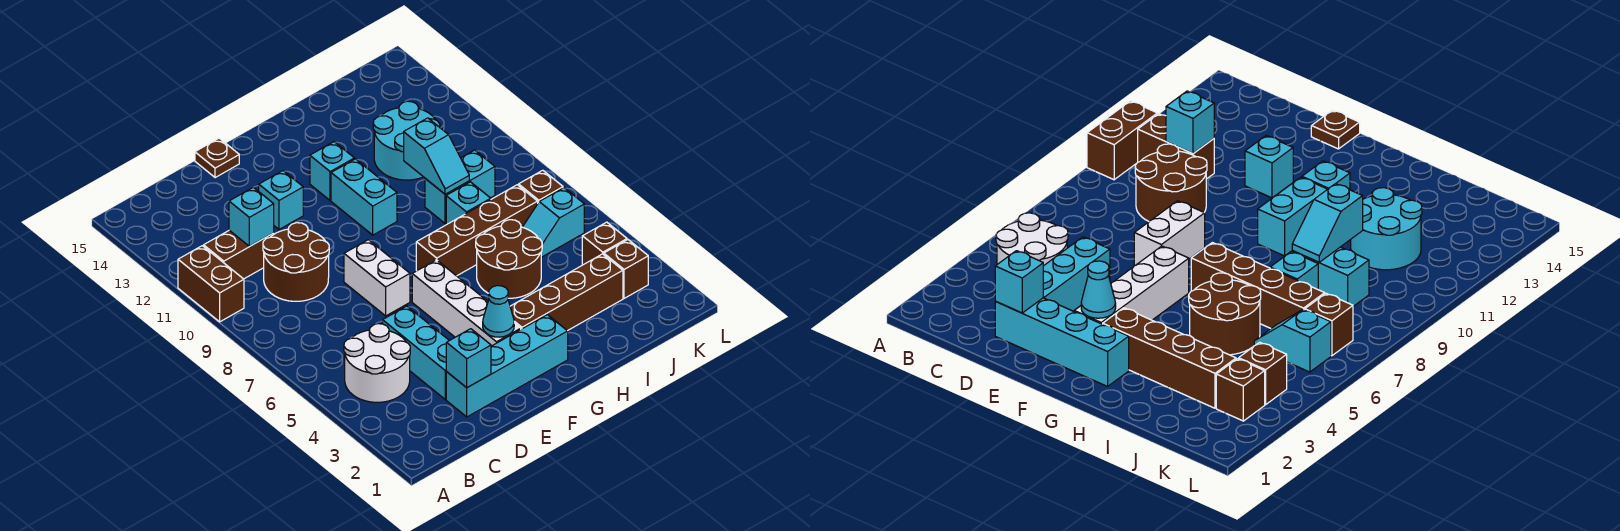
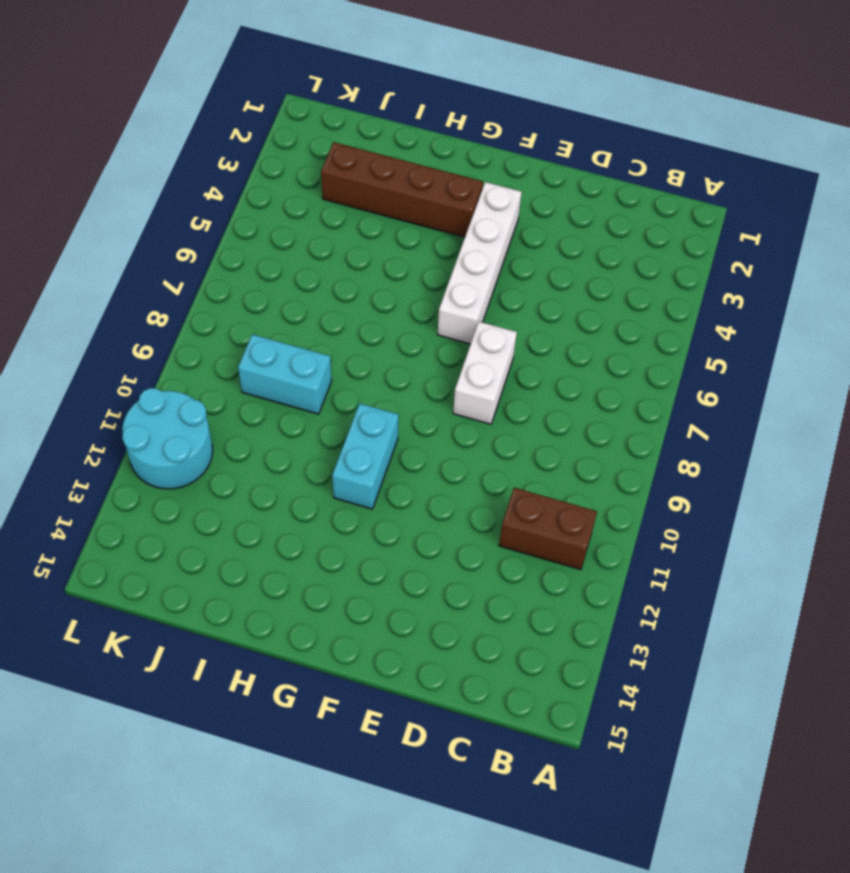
cyan round brick K11:L12 level 1 -> cyan round brick I11:J12 level 1
none -> brown brick A10:A11 level 1
none -> white round brick B4:C5 level 1
none -> brown round brick C9:D10 level 1

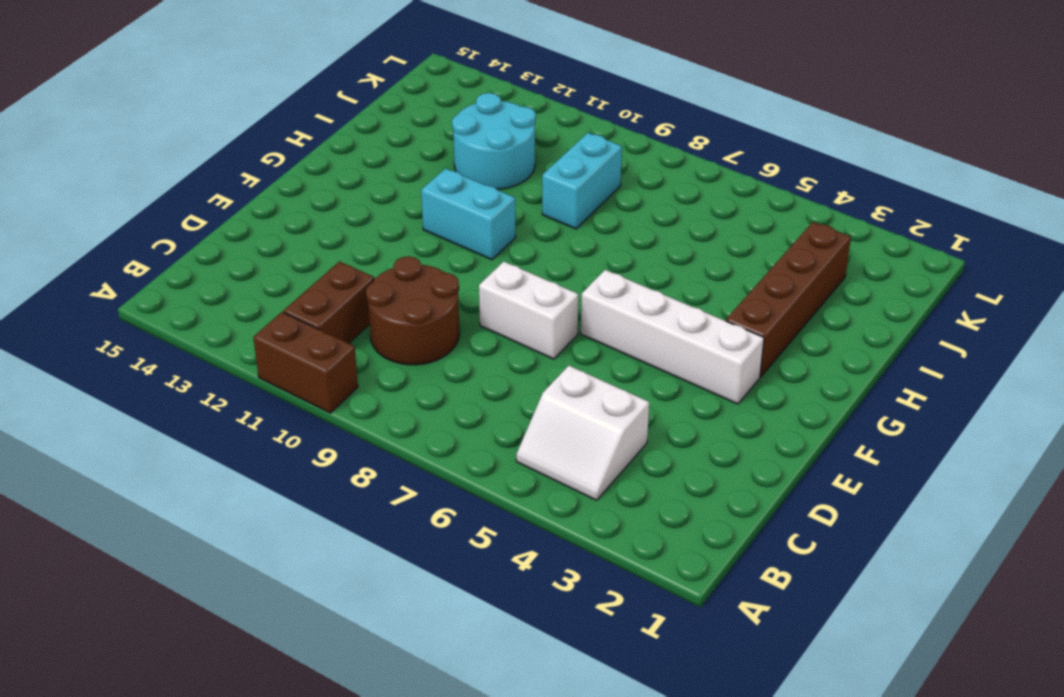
white slope B4:C5 level 1 top C -> white round brick B4:C5 level 1
none -> cyan brick D2:G2 level 1
none -> cyan brick D3:D5 level 1
none -> cyan brick E12 level 1

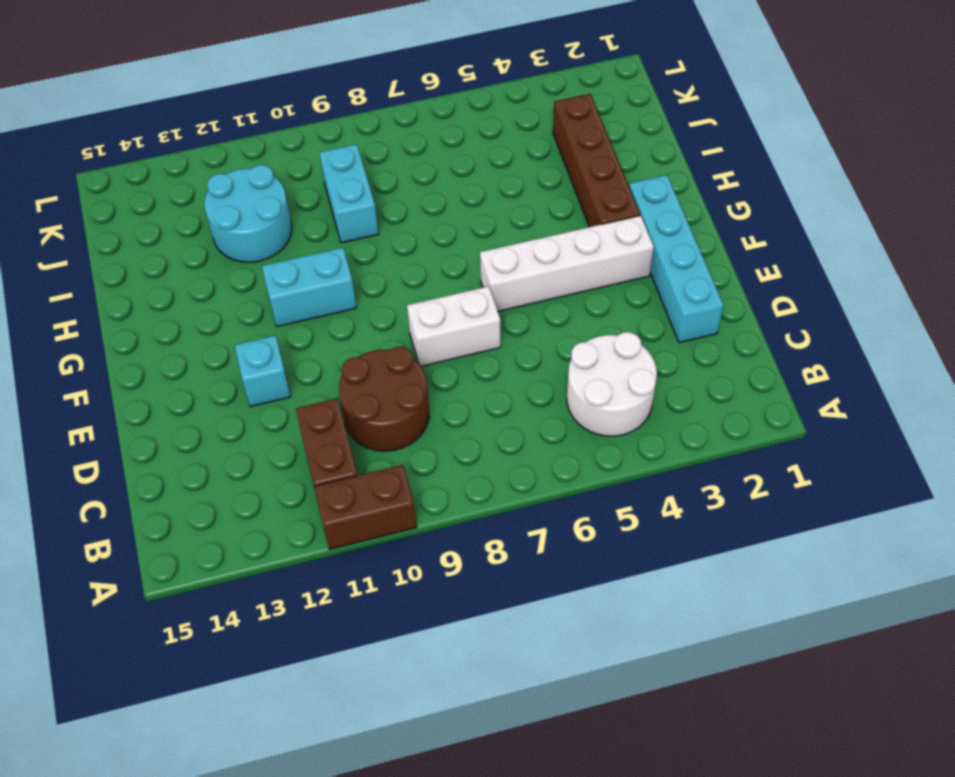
none -> cyan brick D3:D5 level 1
none -> brown plate E15 level 1
none -> brown brick G7:J7 level 1

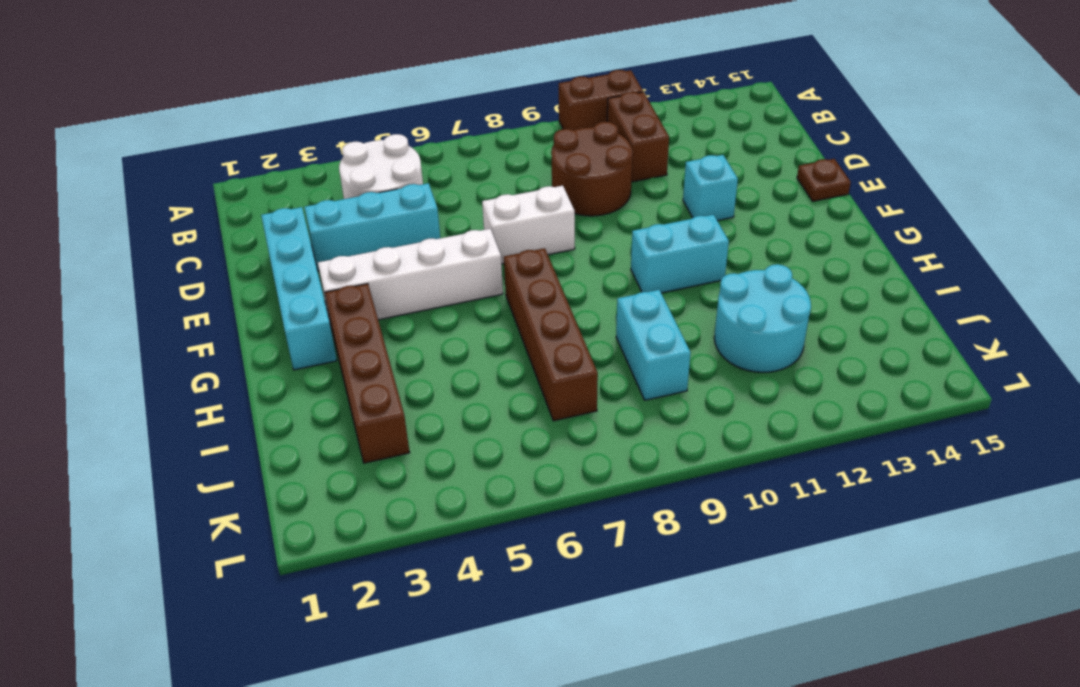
none -> cyan brick G12 level 1
none -> brown round brick H5:I6 level 1
none -> cyan brick I8 level 1

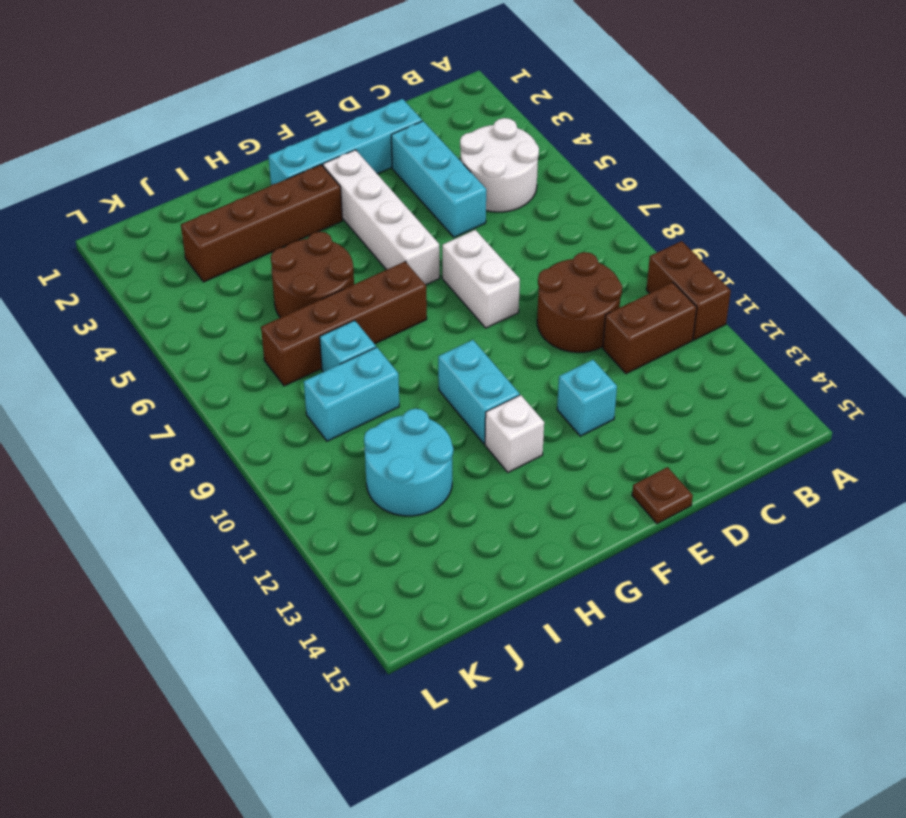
white brick G12 level 1 -> cyan brick G12 level 1
none -> cyan slope J6:K6 level 1 top K
none -> brown brick K3 level 1
none -> brown brick K4 level 1

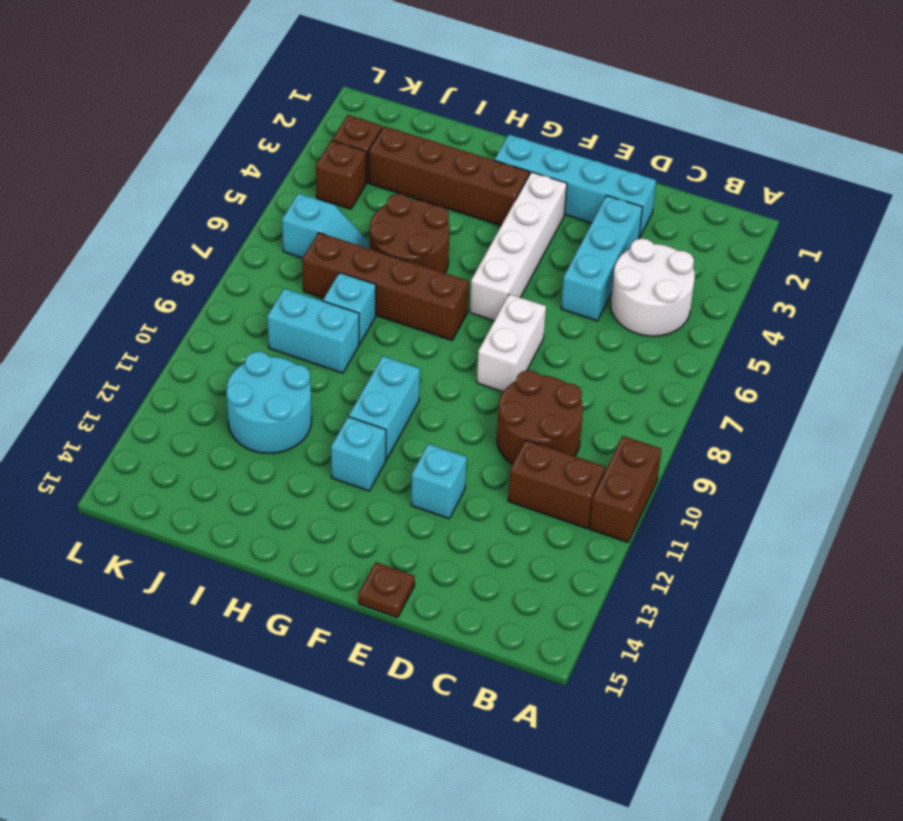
none -> brown brick K7 level 1
none -> cyan brick C11 level 2
none -> cyan brick D2 level 2

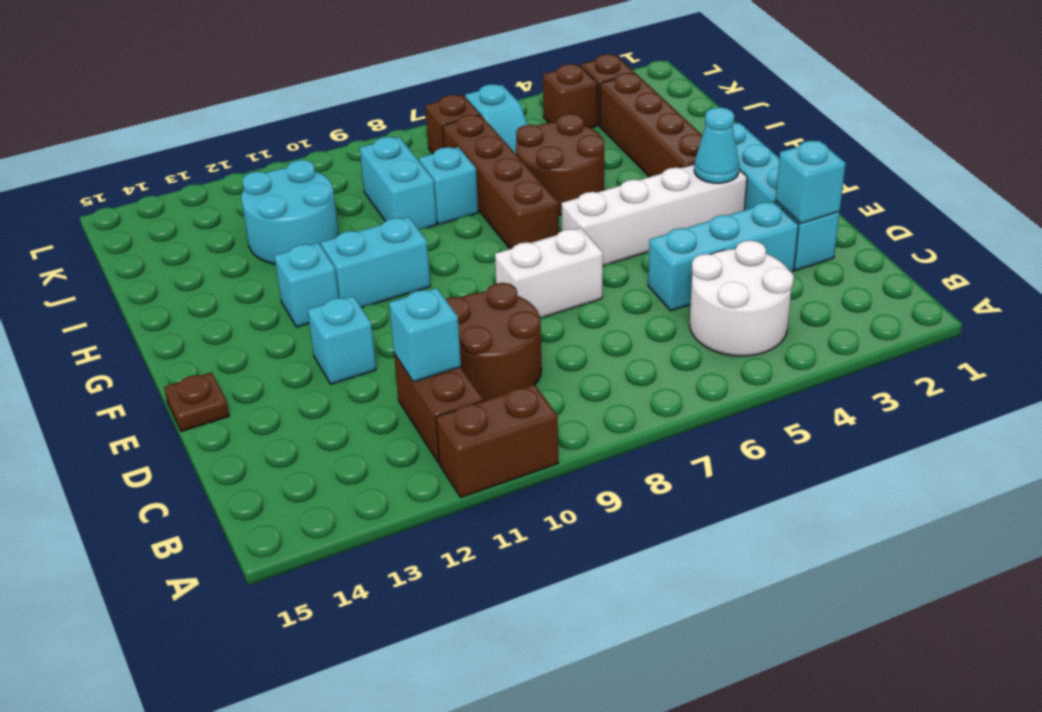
none -> cyan slope I9:I10 level 2 top 10

